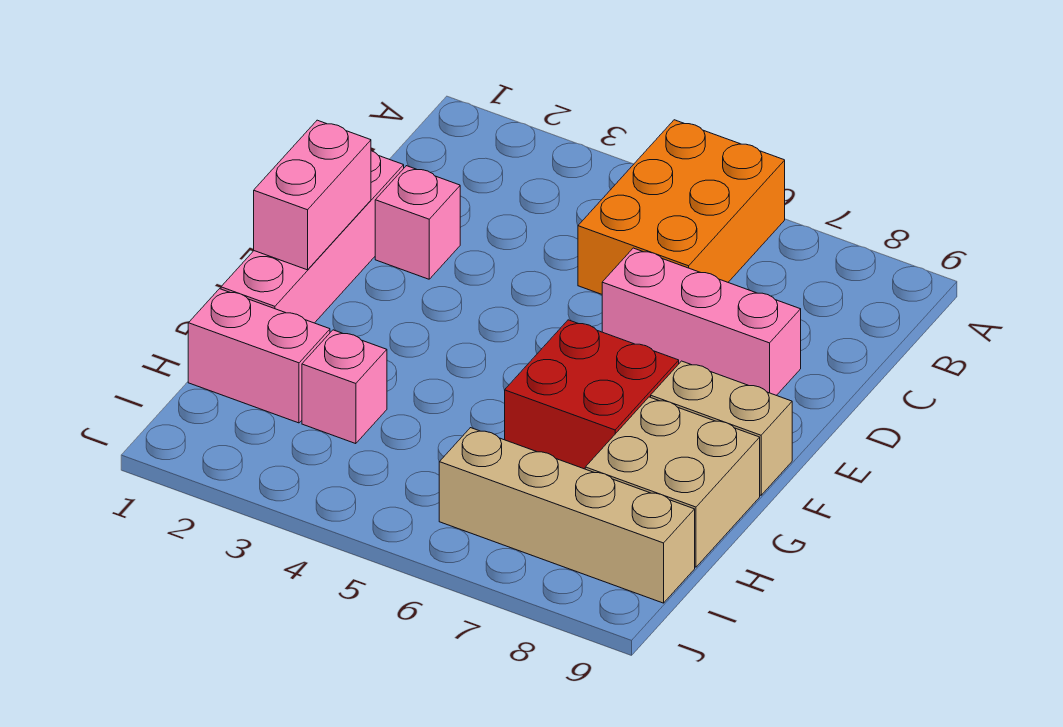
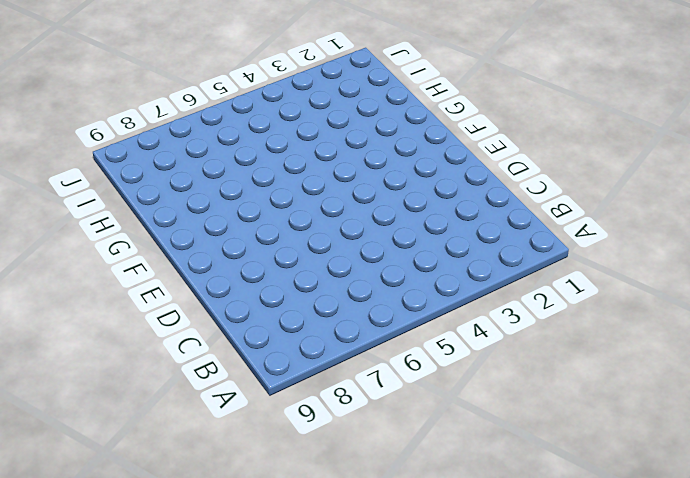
none -> orange brick A5:C6 level 1
none -> pink brick D1:G1 level 1

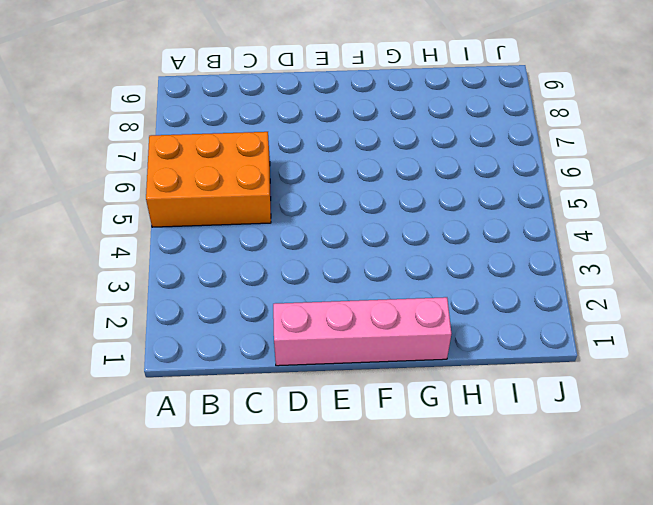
none -> pink brick D2 level 1
none -> pink brick D6:D8 level 1

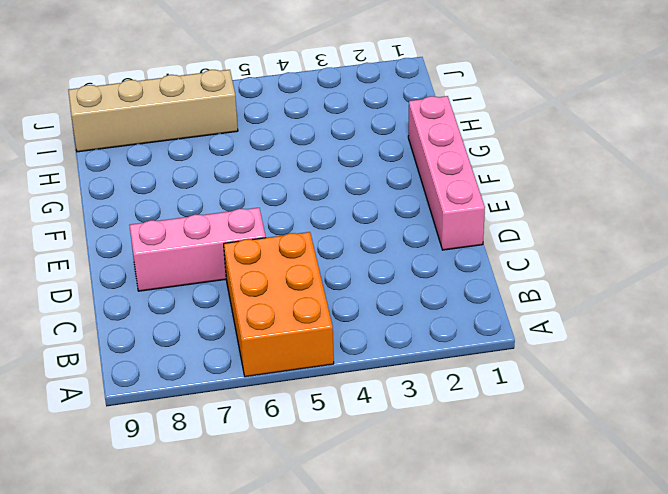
none -> pink brick D2 level 1
none -> red brick F6:G7 level 1

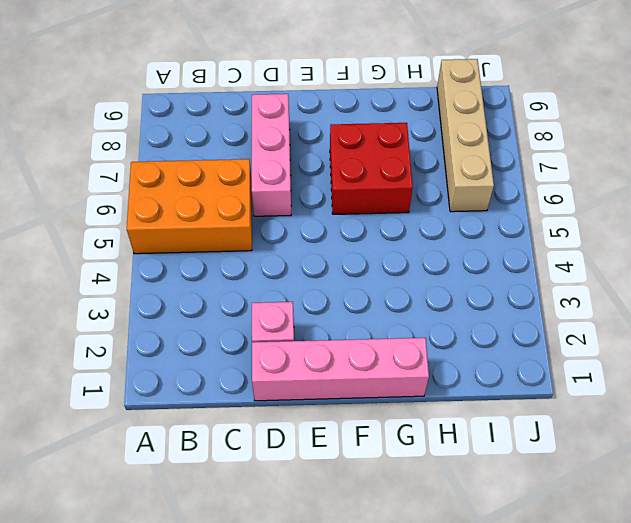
none -> tan brick F8:F9 level 1
none -> tan brick G8:H9 level 1

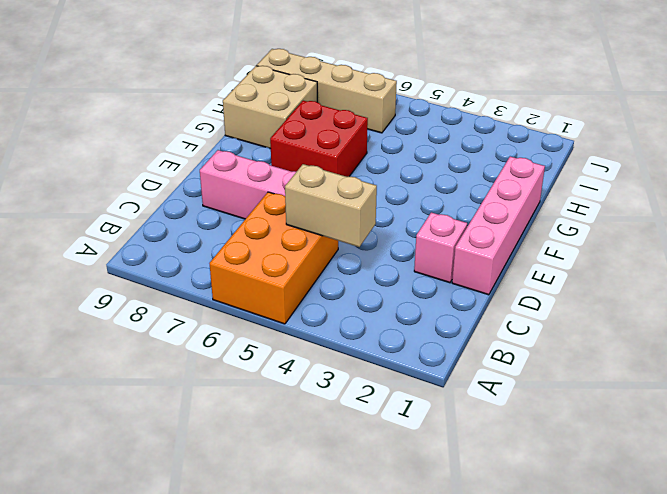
tan brick C4:C5 level 2 -> tan brick F8:F9 level 1
none -> pink brick H1:H2 level 1
none -> pink brick H3 level 1

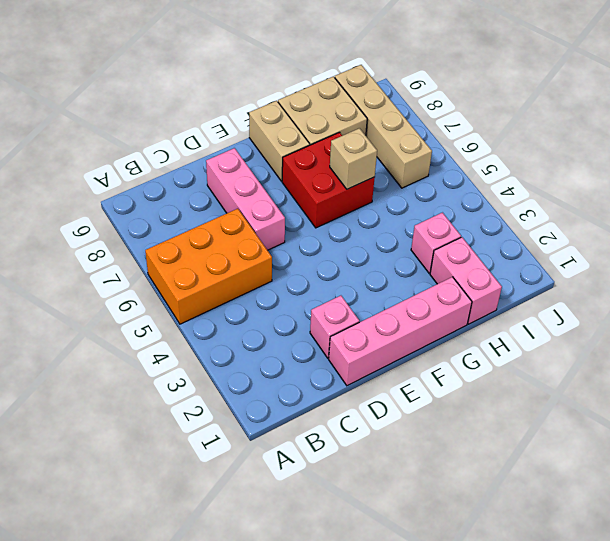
tan brick G6 level 2 -> none
none -> pink brick E1:F1 level 2

